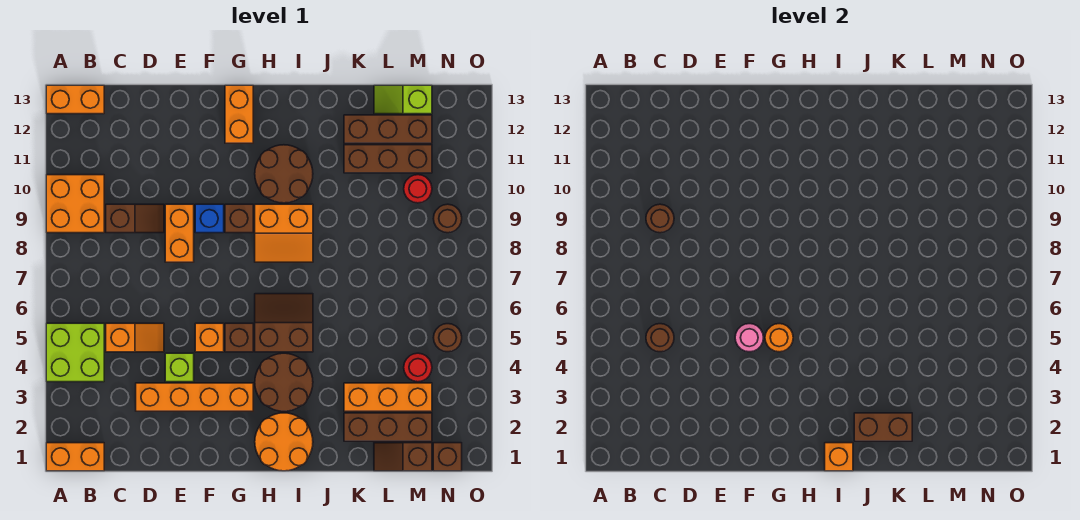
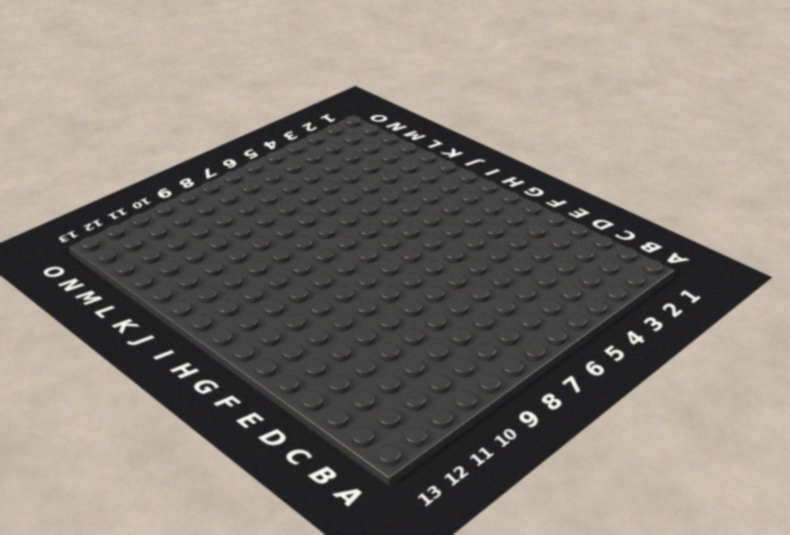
none -> orange brick A1:B1 level 1
none -> lime brick A4:B5 level 1
none -> orange brick A9:B10 level 1
none -> orange brick A13:B13 level 1

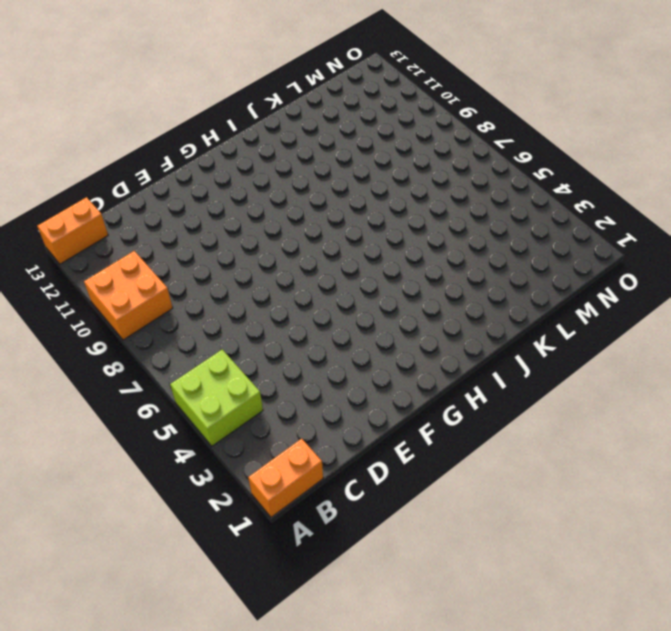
none -> orange slope C5:D5 level 1 top C
none -> brown slope C9:D9 level 1 top C
none -> orange brick D3:G3 level 1
none -> lime brick E4 level 1

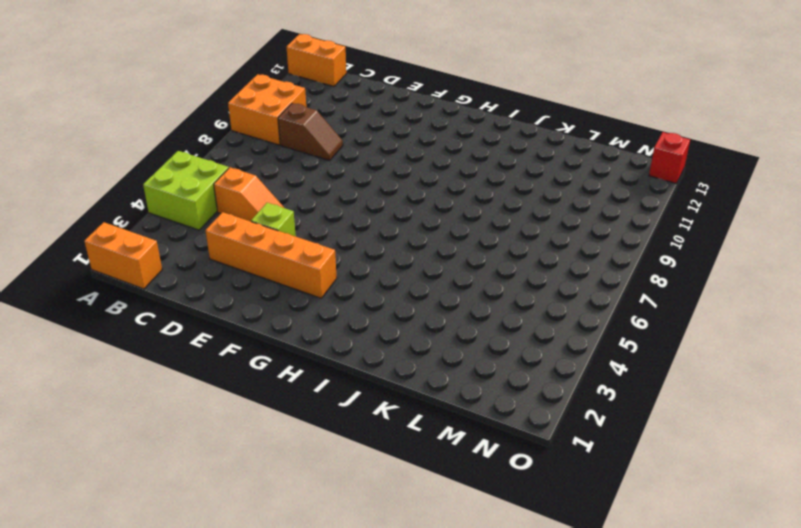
red brick O13 level 1 -> none
none -> orange brick E8:E9 level 1
none -> orange brick F5 level 1
none -> blue brick F9 level 1
none -> brown brick G5 level 1

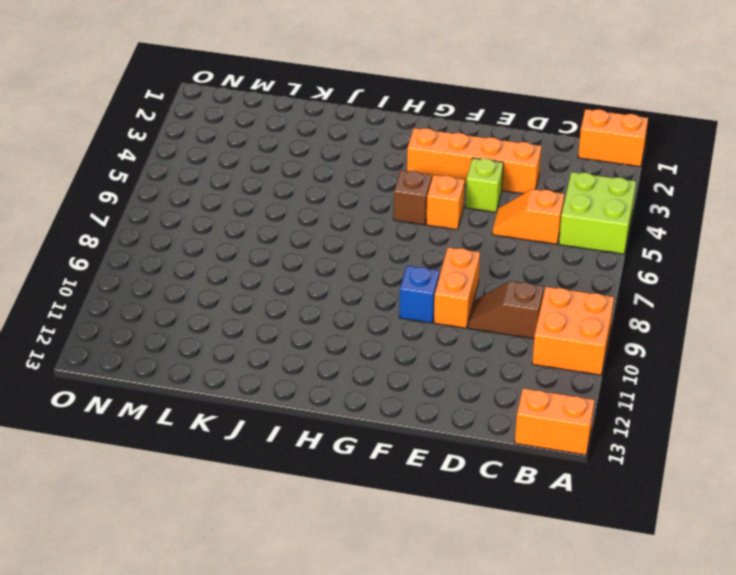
none -> brown brick G9 level 1
none -> orange brick G12:G13 level 1
none -> orange round brick H1:I2 level 1
none -> brown round brick H3:I4 level 1

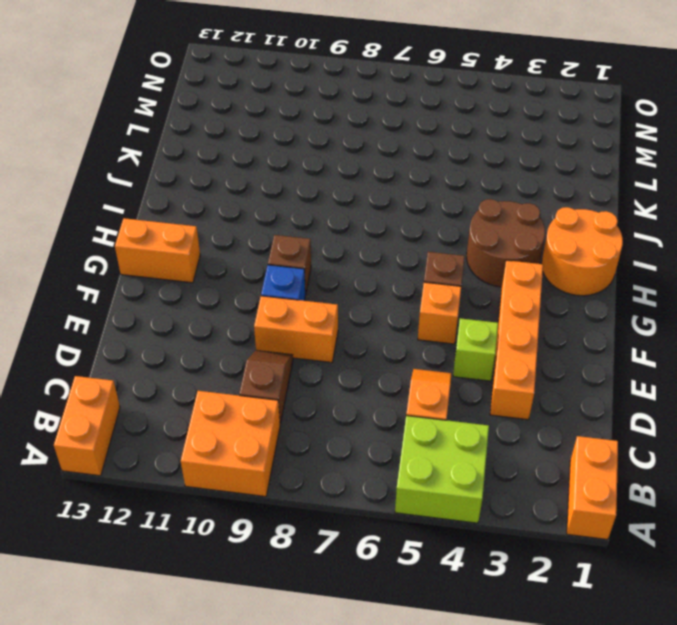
none -> brown slope H5:I6 level 1 top 5
none -> orange slope H8:I9 level 1 top 9
none -> brown round brick H10:I11 level 1
none -> brown brick K2:M2 level 1

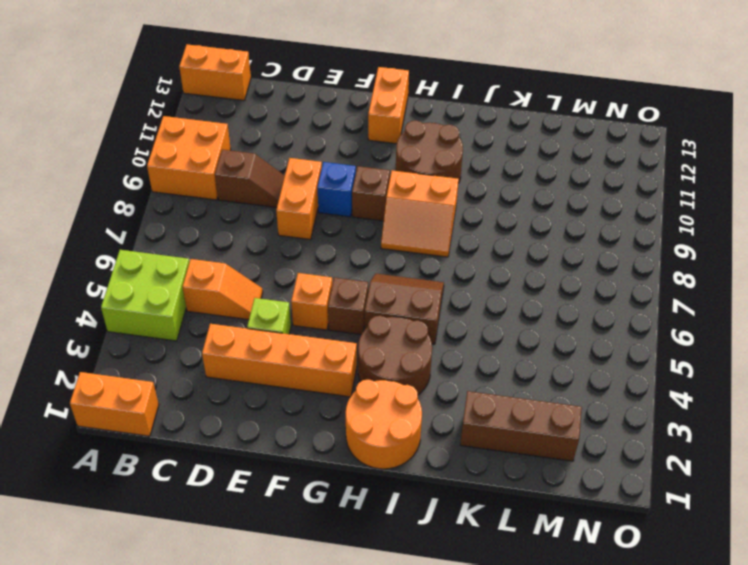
none -> orange brick K3:M3 level 1
none -> brown brick K11:M11 level 1
none -> brown brick K12:M12 level 1
none -> brown slope L1:M1 level 1 top M

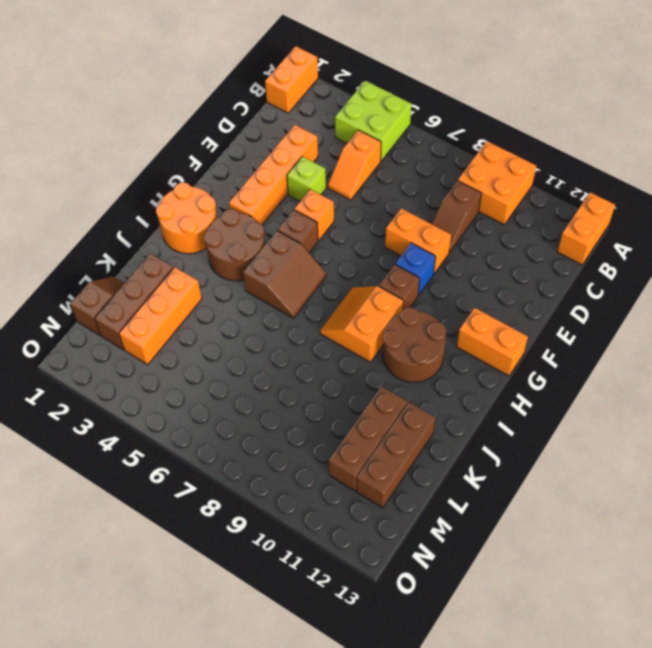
none -> lime slope L13:M13 level 1 top M
none -> red round brick M4 level 1
none -> red round brick M10 level 1
none -> brown brick N1 level 1

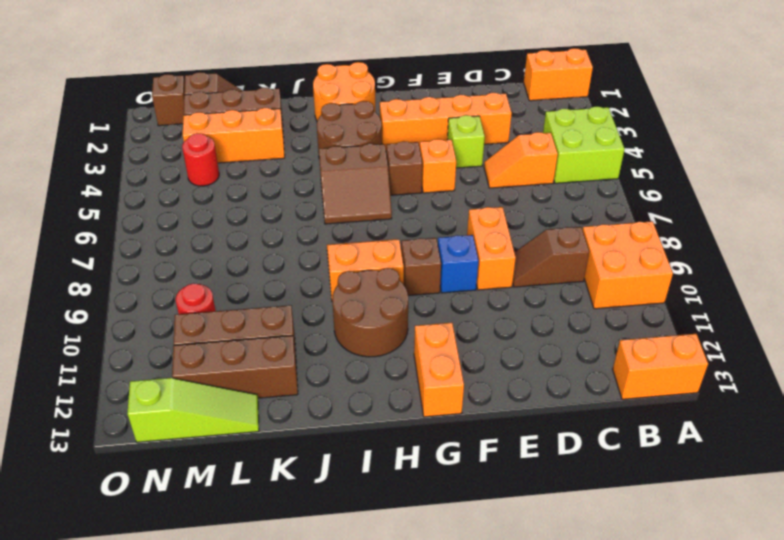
lime slope L13:N13 level 1 top N -> lime slope L13:M13 level 1 top M
none -> brown round brick N5 level 1
none -> brown round brick N9 level 1
none -> brown round brick C5 level 2
none -> brown round brick C9 level 2

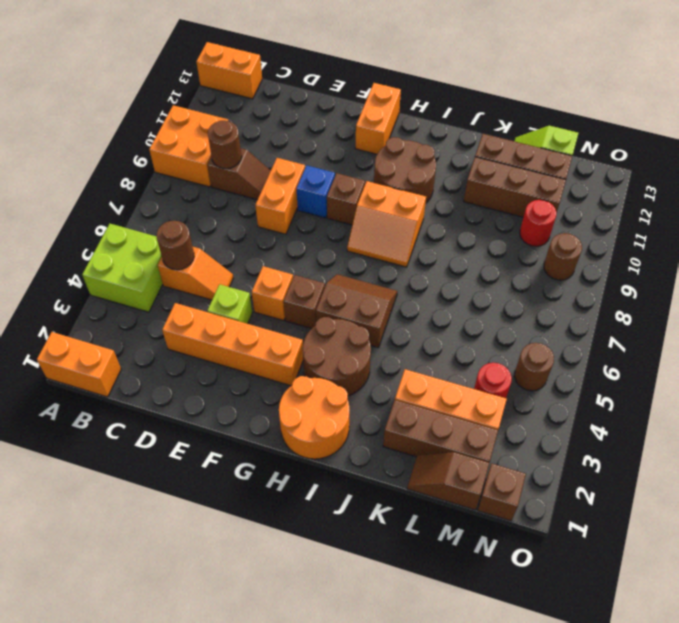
none -> pink round brick F5 level 2
none -> orange round brick G5 level 2
none -> orange brick I1 level 2
none -> brown brick J2:K2 level 2

